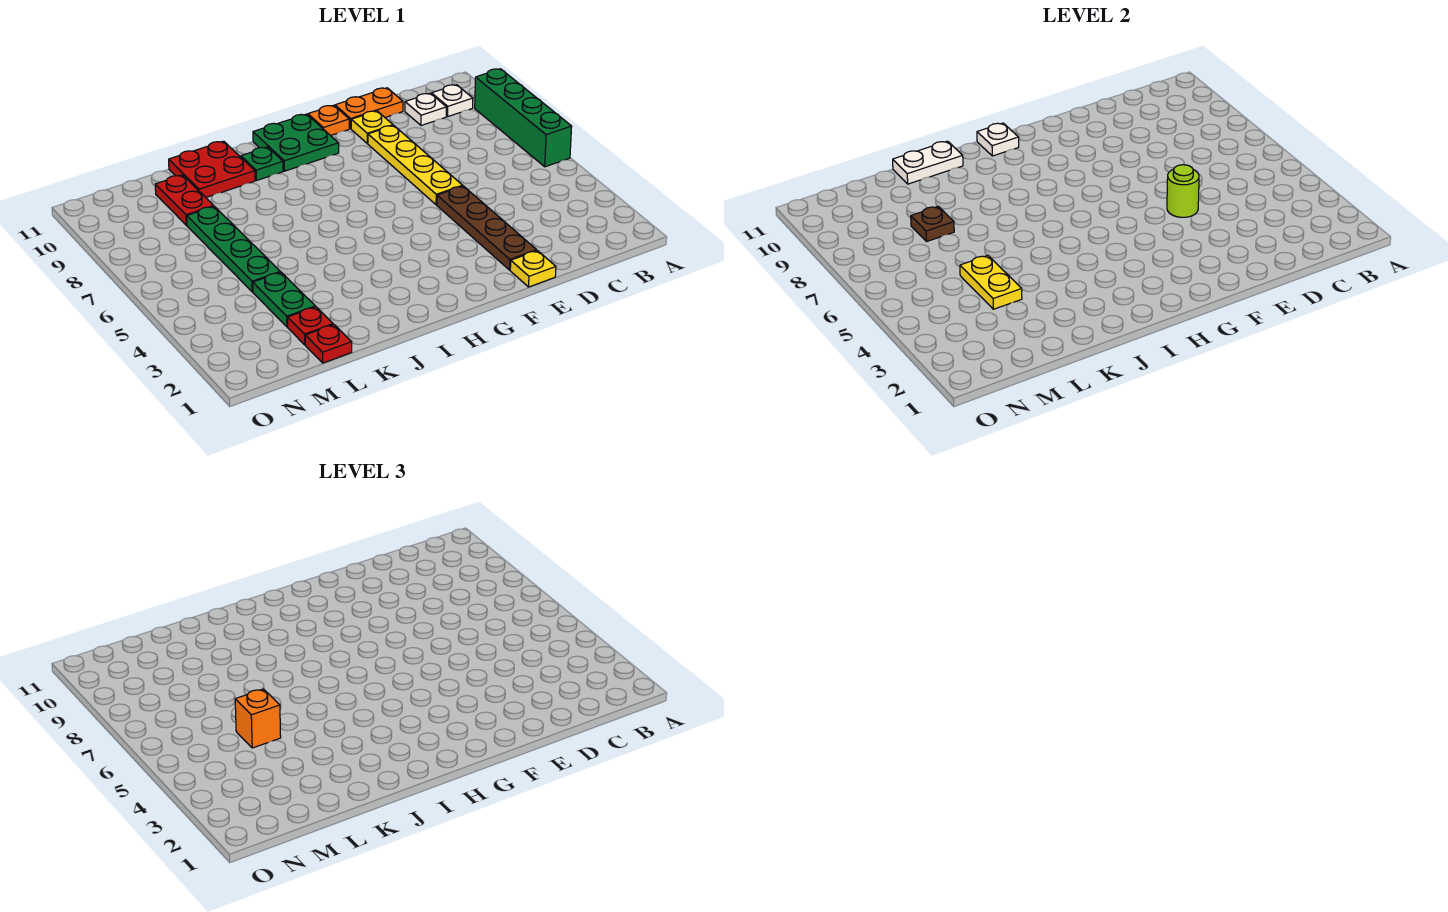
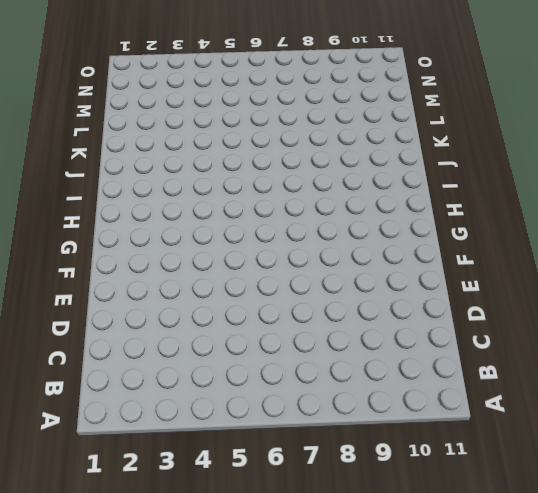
none -> green brick A6:A9 level 1
none -> white plate B10 level 1
none -> white plate C10 level 1

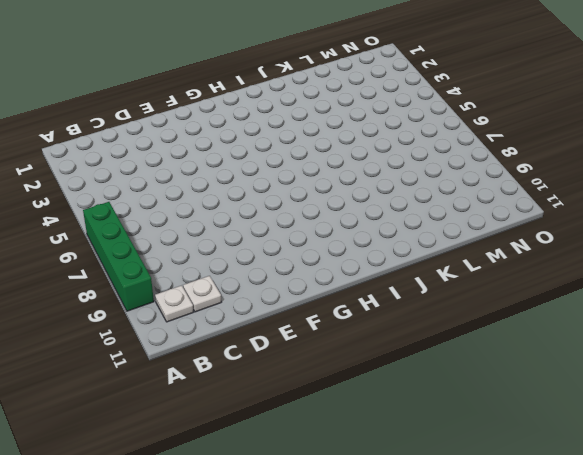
none -> orange plate D11:E11 level 1
none -> yellow plate E1 level 1
none -> brown plate E2:E5 level 1

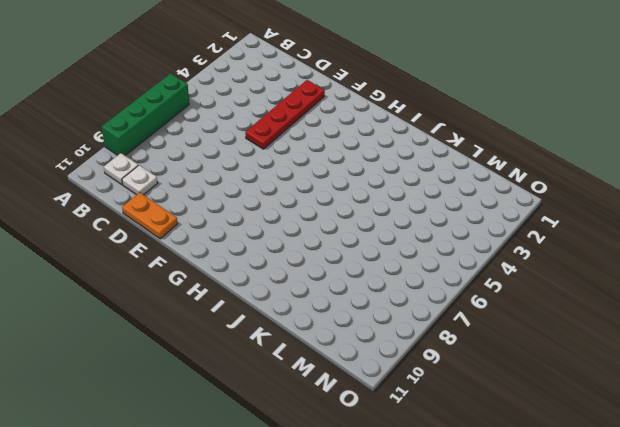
red plate E2:E5 level 1 -> brown plate E2:E5 level 1
none -> yellow plate E1 level 1
none -> yellow plate E6:E9 level 1
none -> yellow plate E10 level 1

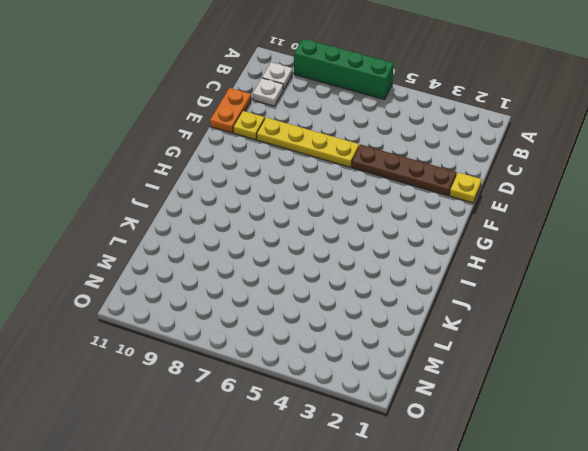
none -> orange plate F11 level 1
none -> green plate G10:H11 level 1
none -> green plate I10 level 1

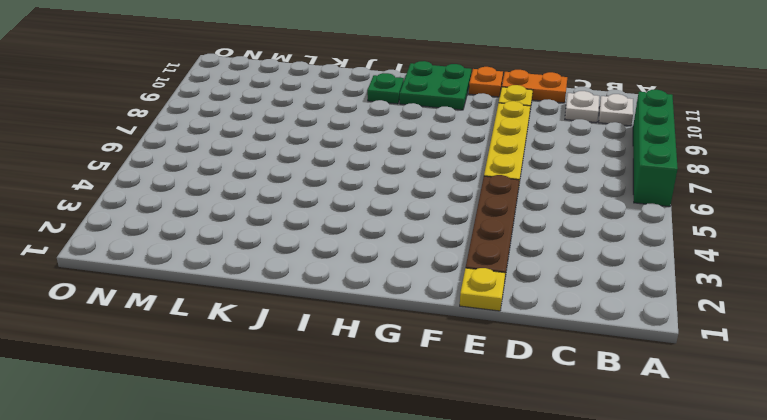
none -> red plate J10:K11 level 1
none -> red plate L1 level 1
none -> red plate L2 level 1

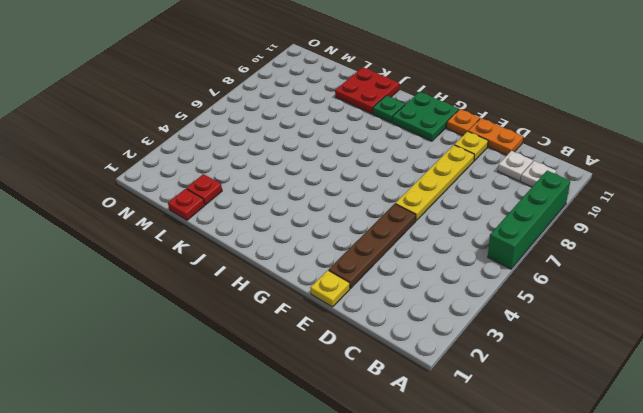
none -> green plate L3:L4 level 1
none -> green plate L5:L8 level 1
none -> red plate L9:L10 level 1

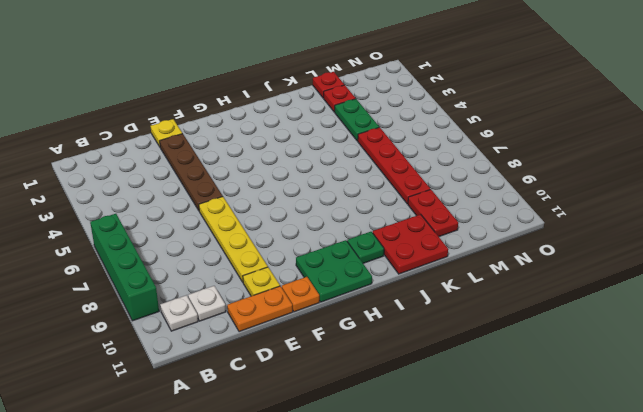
red plate L5:L8 level 1 -> green plate L5:L8 level 1
none -> lime round brick E5 level 2
none -> white plate H11 level 2
none -> white plate J11:K11 level 2

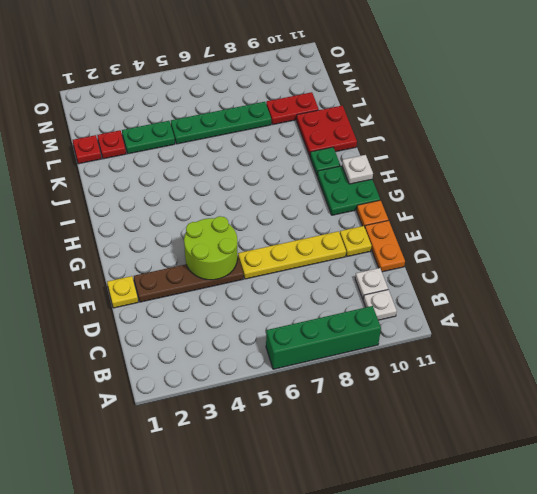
lime round brick E4:F5 level 2 -> lime round brick E5 level 2
none -> white plate J11:K11 level 2
none -> yellow plate L4:L5 level 2
none -> brown plate L8 level 2

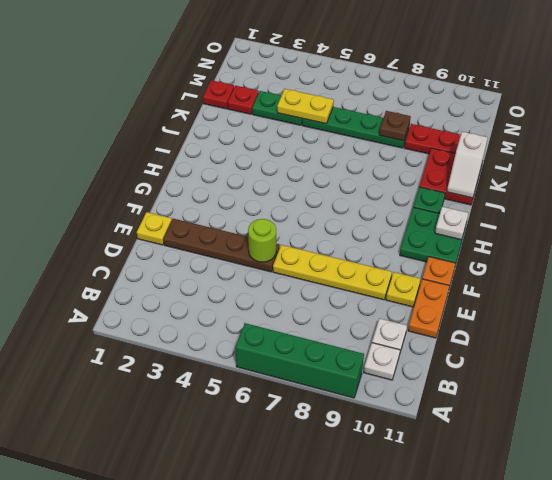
white slope J11:K11 level 2 top K -> white plate J11:K11 level 2
none -> orange brick L5 level 3

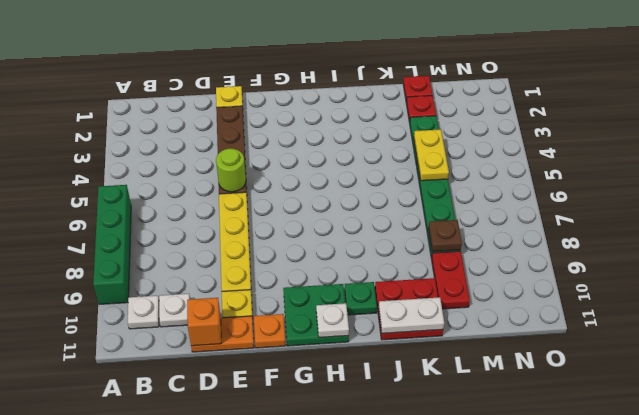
orange brick D11 level 2 -> orange brick L5 level 3

